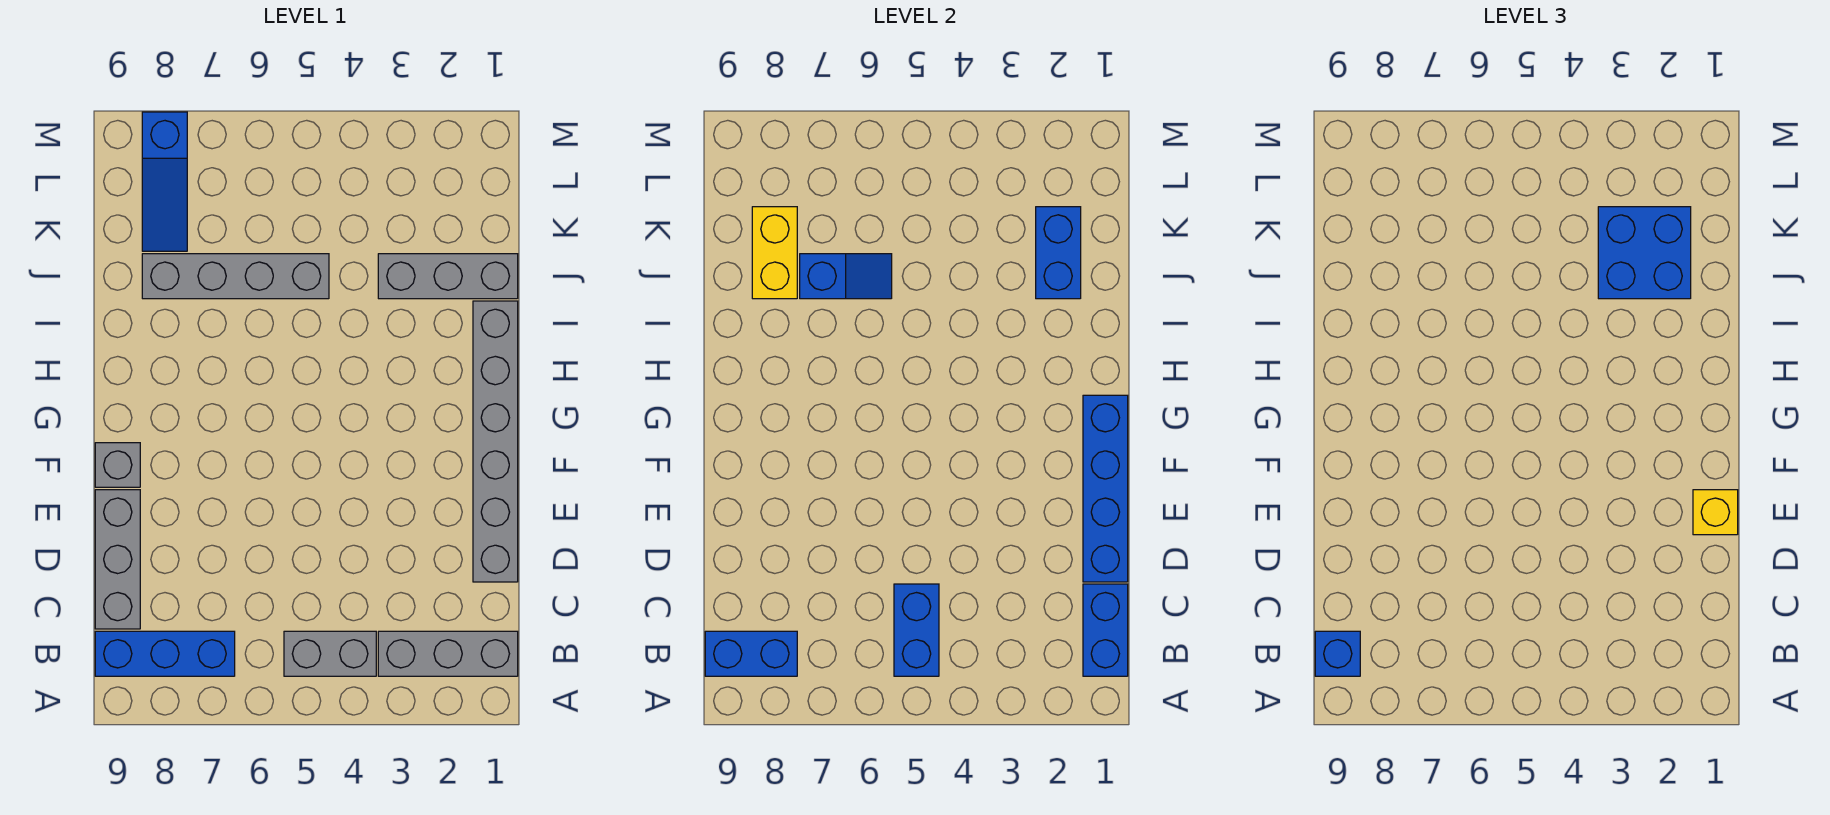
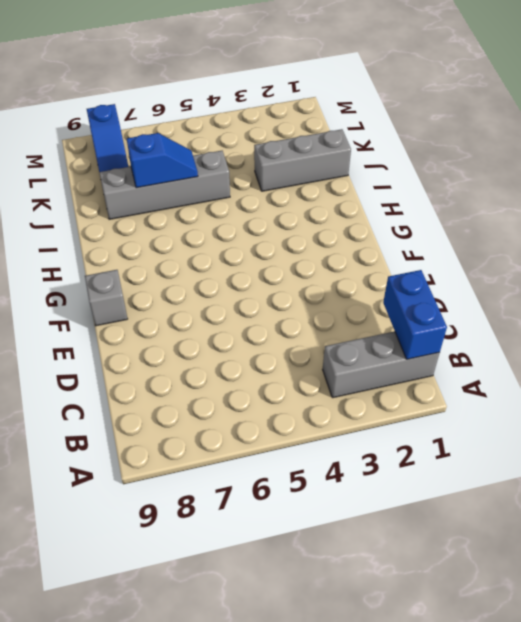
none -> grey brick B4:B5 level 1
none -> blue brick B7:B9 level 1
none -> grey brick C9:E9 level 1

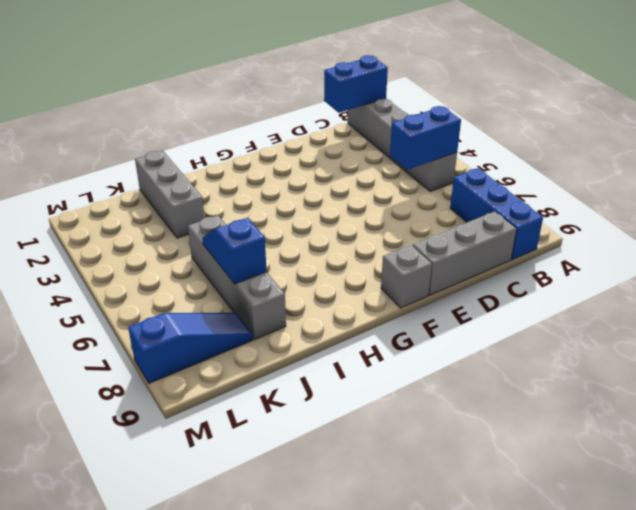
none -> grey brick D1:I1 level 1
none -> blue brick B8:B9 level 2
none -> blue brick D1:G1 level 2

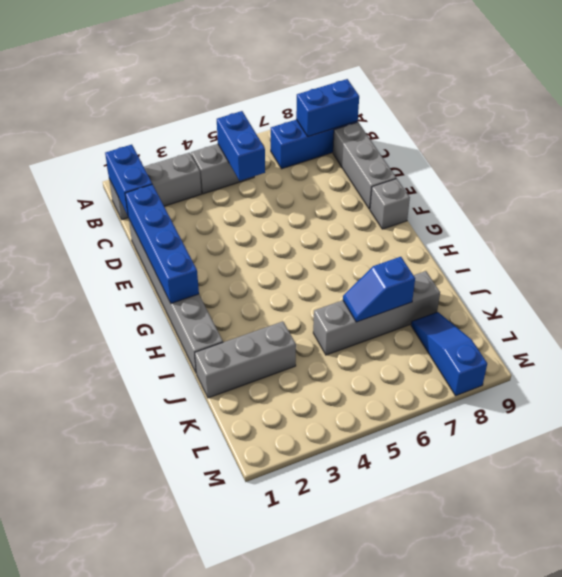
none -> blue brick J2:K2 level 2
none -> yellow brick J8:K8 level 2
none -> blue brick B9 level 3

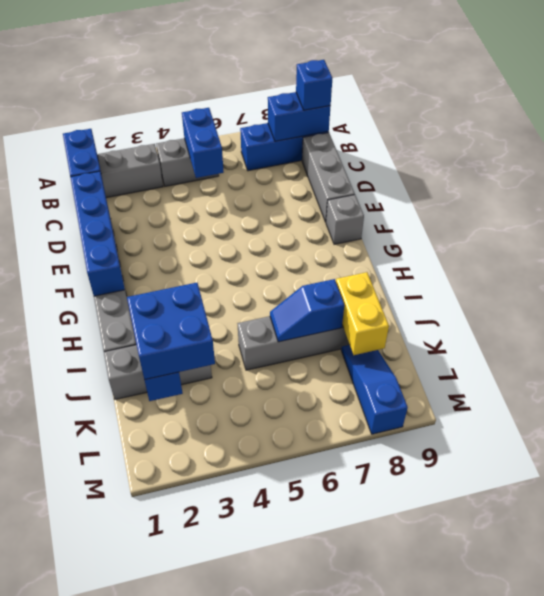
none -> yellow brick E1 level 3

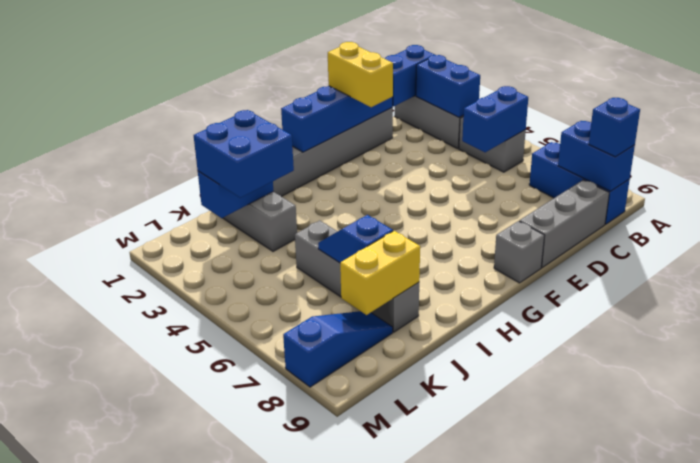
blue brick B2:B3 level 2 -> none
yellow brick E1:E2 level 3 -> yellow brick E1 level 3

